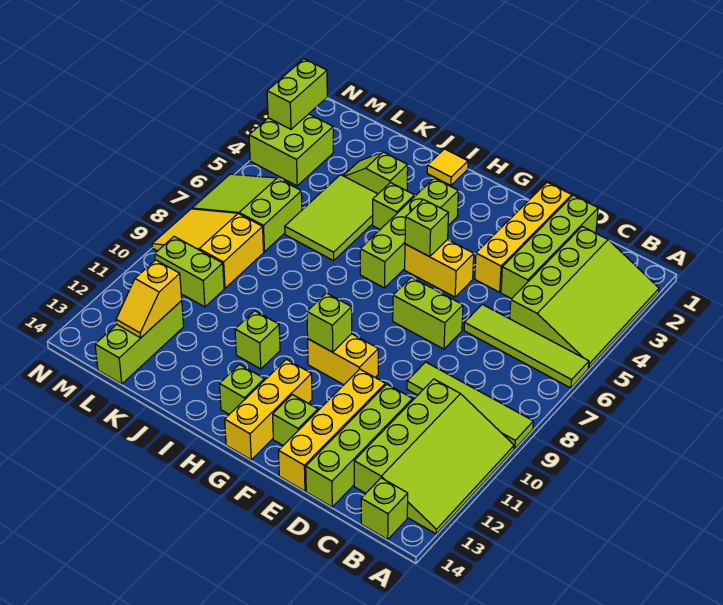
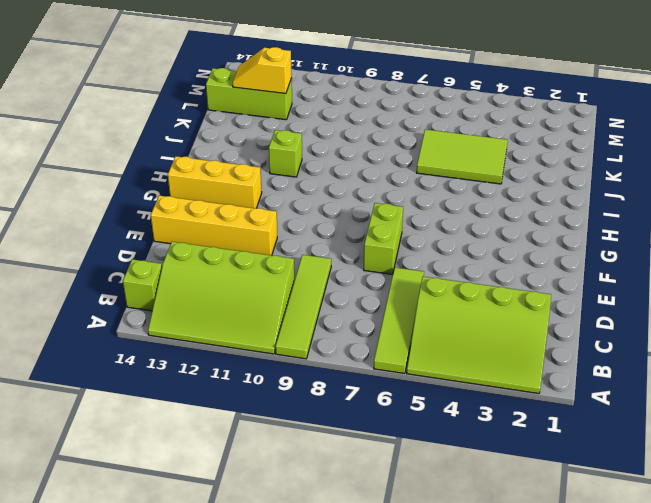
none -> lime brick D1:D4 level 1
none -> lime brick D11:D14 level 1
none -> yellow brick E1:E4 level 1
none -> yellow brick F5:G5 level 1

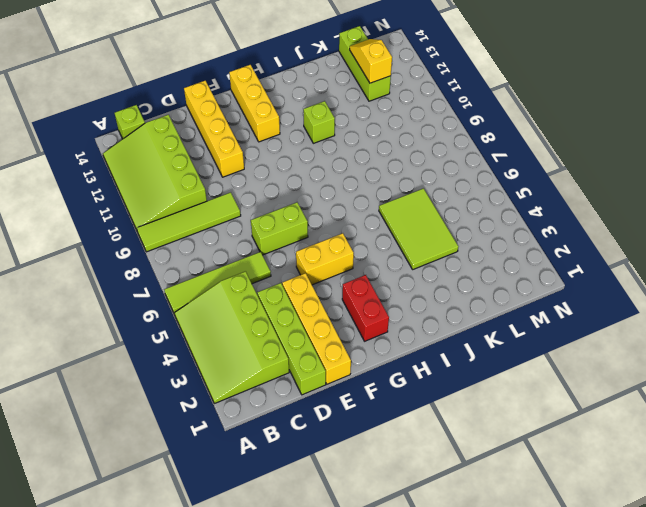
red brick G2:G3 level 1 -> none
none -> lime brick D11:D14 level 1
none -> yellow brick F10:G10 level 1
none -> lime brick F13 level 1
none -> lime brick H3:H6 level 1

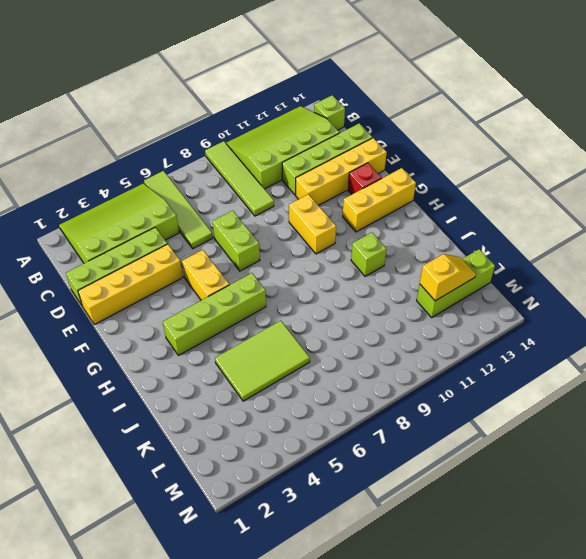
red brick F13 level 1 -> lime brick F13 level 1
none -> lime brick H13 level 1
none -> yellow tile I1 level 1
none -> lime brick I4 level 1
none -> lime slope J3:K3 level 1 top J

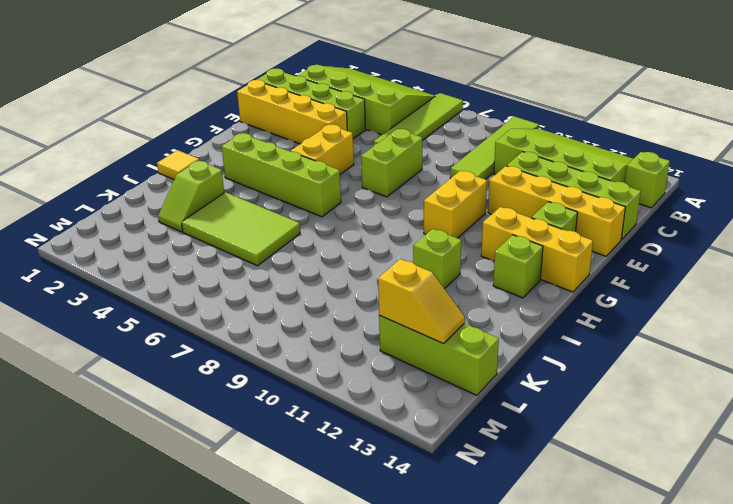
none -> lime brick I4 level 1
none -> lime slope L6:N7 level 1 top L
none -> yellow slope L8:N9 level 1 top L
none -> lime brick L10:M10 level 1

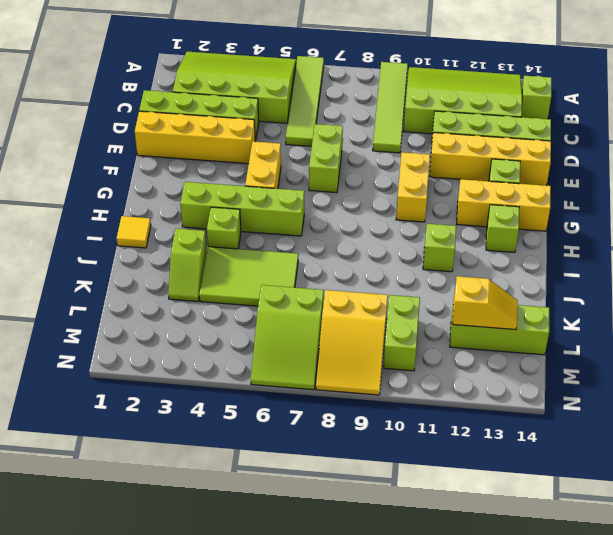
none -> lime brick M3:N4 level 1
none -> lime brick G5 level 2
none -> lime brick G10 level 2
none -> lime brick N2:N3 level 2

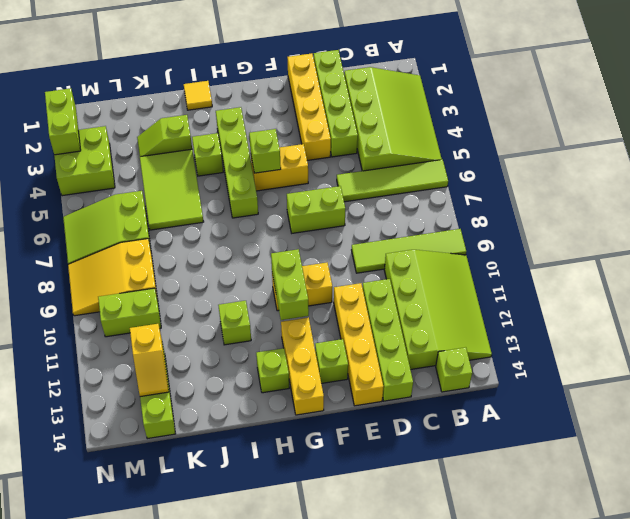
lime brick G10:G11 level 2 -> lime brick G10 level 2

